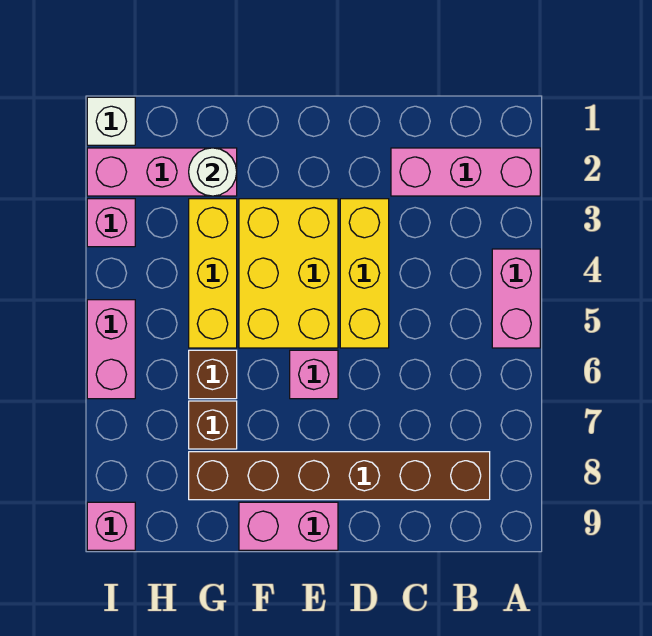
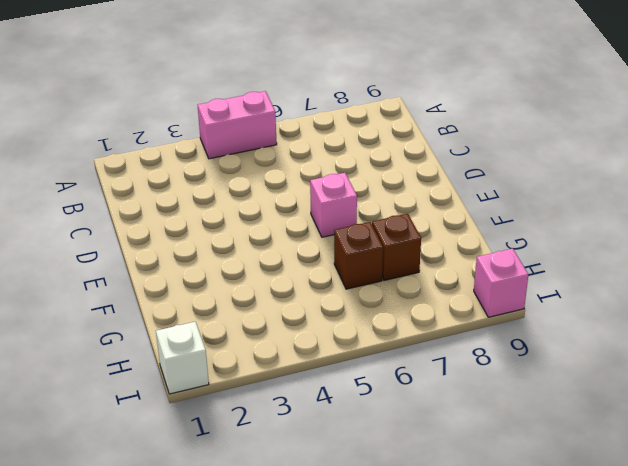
none -> pink brick A2:C2 level 1
none -> brown brick B8:G8 level 1
none -> yellow brick D3:D5 level 1

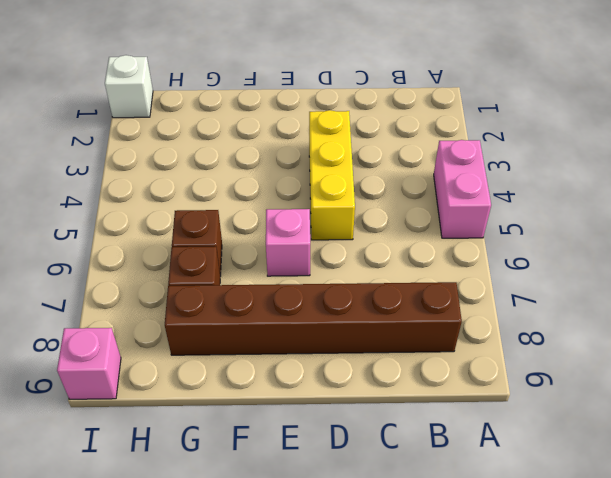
none -> pink brick A2:C2 level 1
none -> yellow brick E3:F5 level 1
none -> pink brick E9:F9 level 1

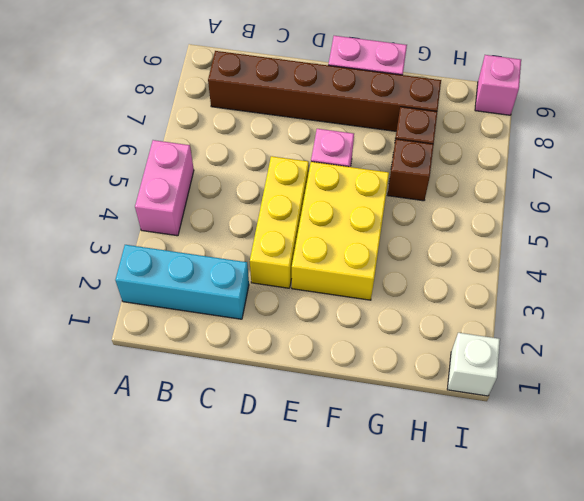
cyan brick A2:C2 level 1 -> pink brick A2:C2 level 1
none -> pink brick G2:I2 level 1
none -> yellow brick G3:G5 level 1
none -> pink brick I3 level 1

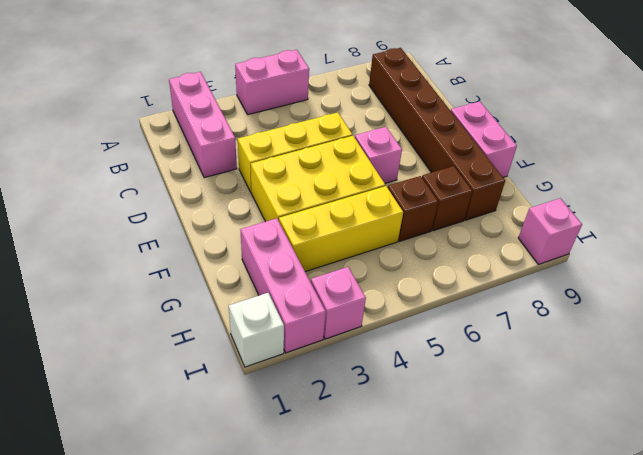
none -> pink brick I5:I6 level 1
none -> white round brick G2 level 2

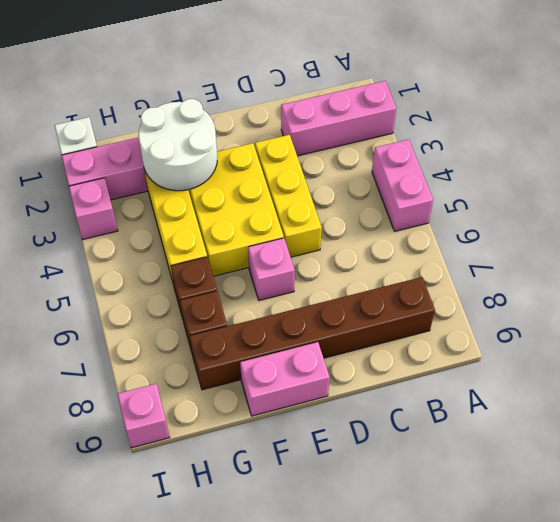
white round brick F2:G3 level 2 -> white round brick G2 level 2
none -> pink brick I5:I6 level 1

